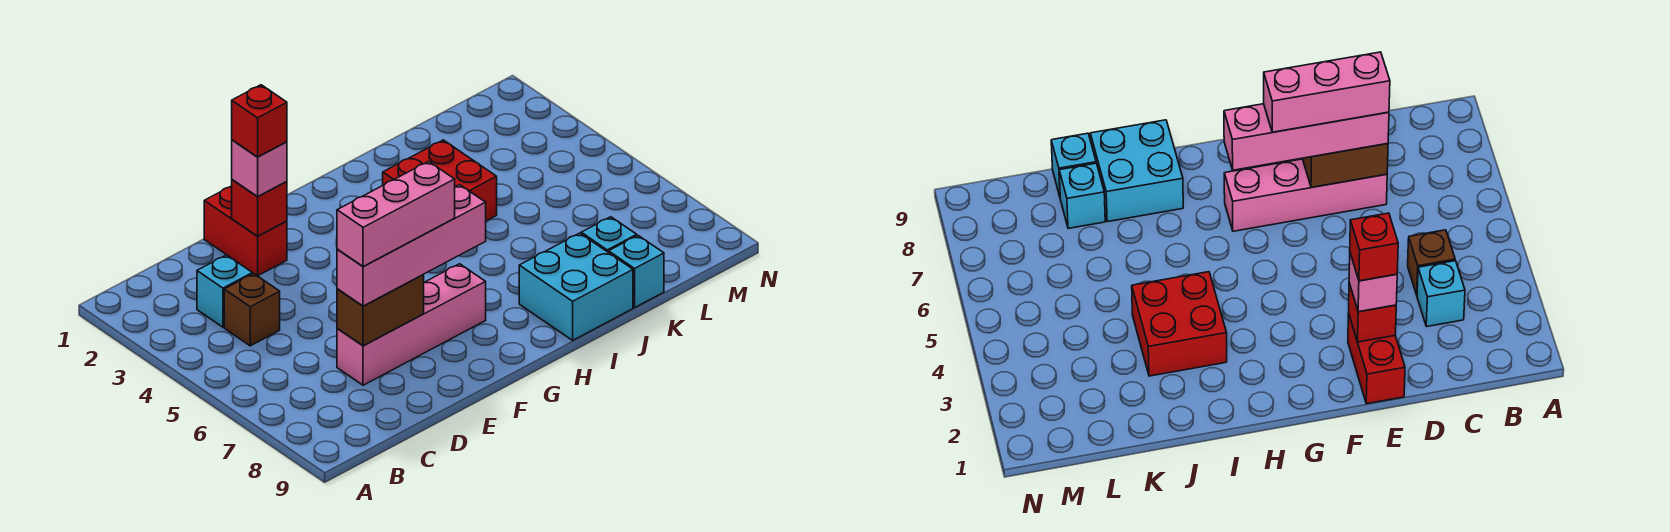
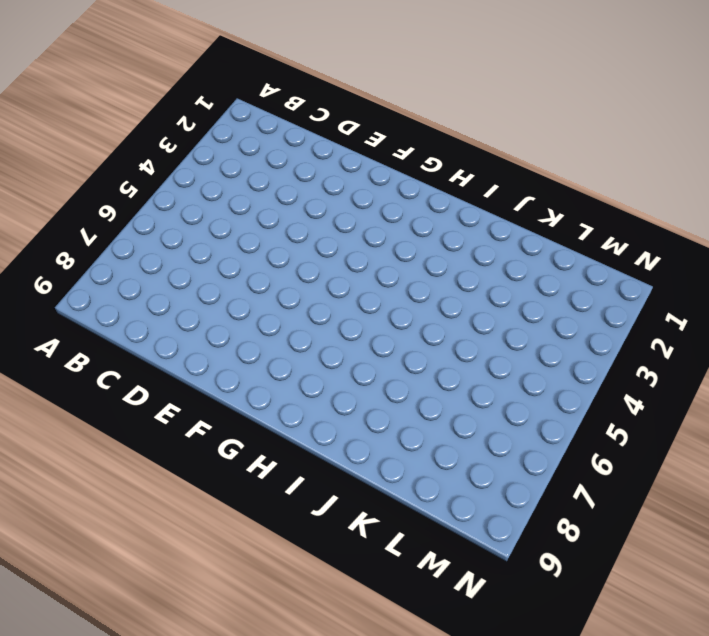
none -> cyan brick C3 level 1
none -> brown brick C4 level 1
none -> pink brick D7:G7 level 1

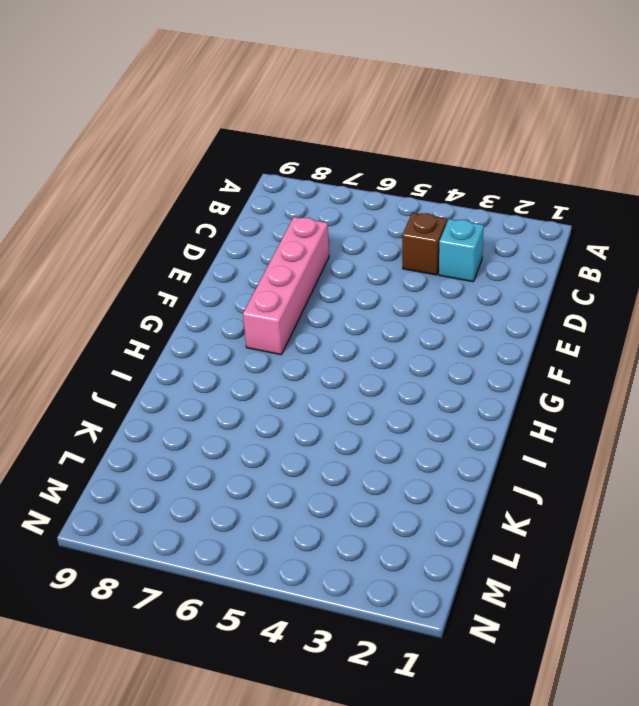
none -> red brick E1:E2 level 1
none -> red brick I3:J4 level 1
none -> cyan brick I8:J9 level 1

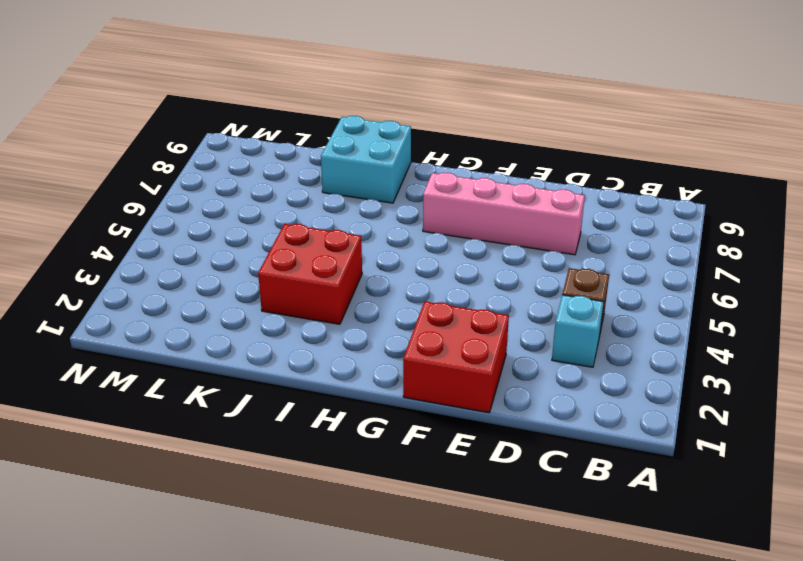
red brick E1:F2 level 1 -> red brick E1:E2 level 1
none -> cyan brick K8 level 1
none -> cyan brick K9 level 1
none -> brown brick D7:E7 level 2

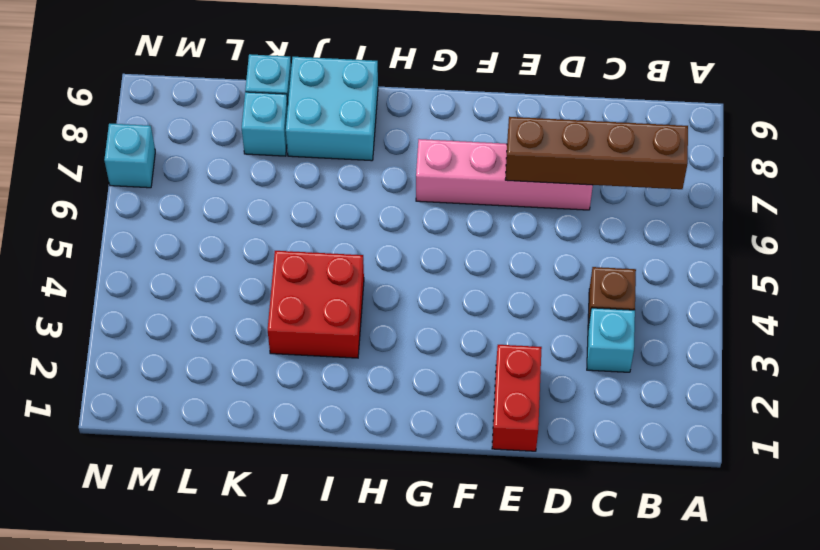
brown brick B7:E7 level 2 -> brown brick D7:E7 level 2
cyan brick N7 level 1 -> none
none -> red brick E2 level 2
none -> pink brick D7:G7 level 3
none -> pink brick E2 level 3

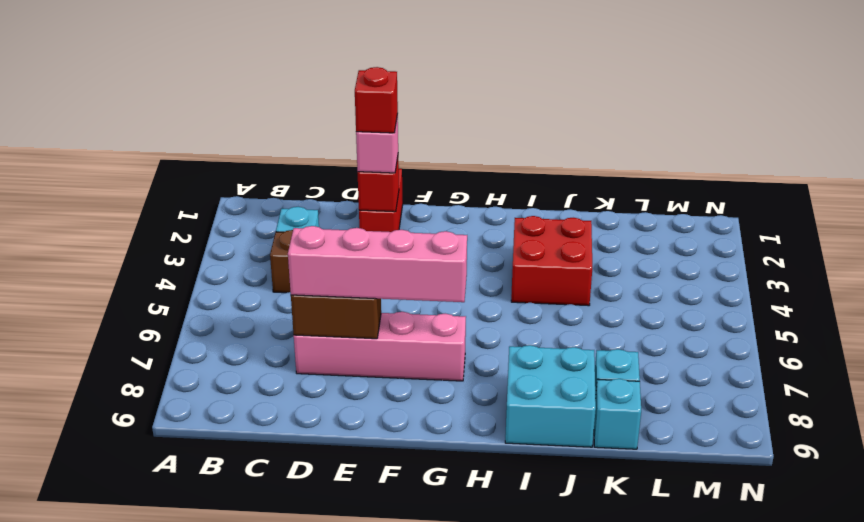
none -> pink brick D7:F7 level 4

